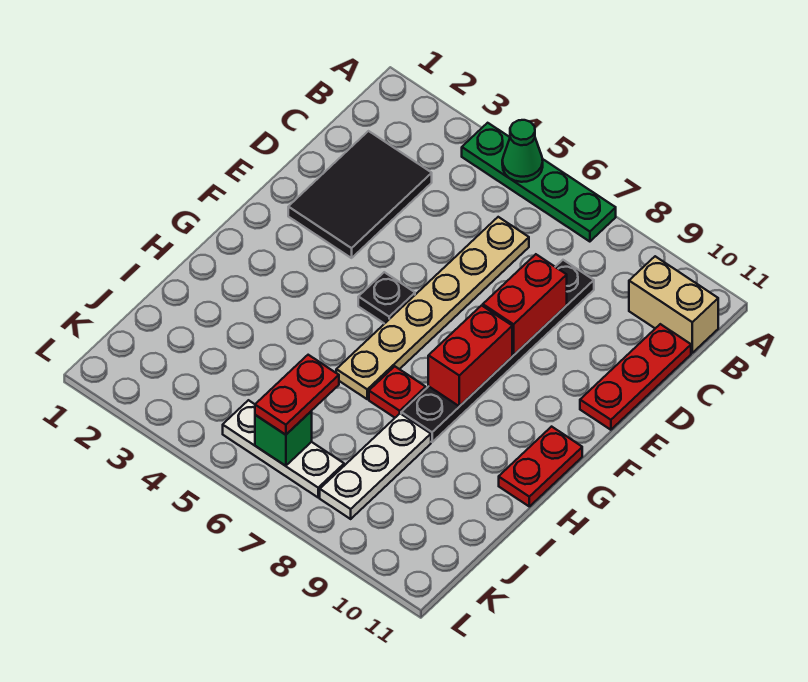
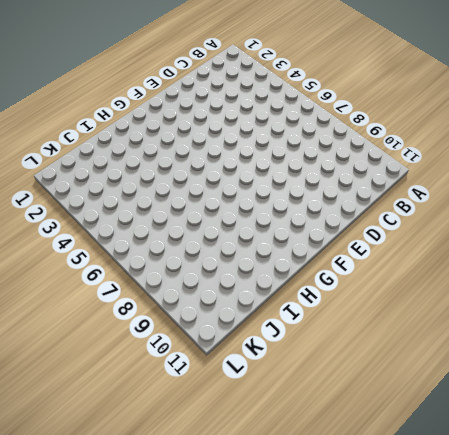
none -> green plate A4:A7 level 1
none -> tan brick B10:B11 level 1
none -> black tile C2:E3 level 1

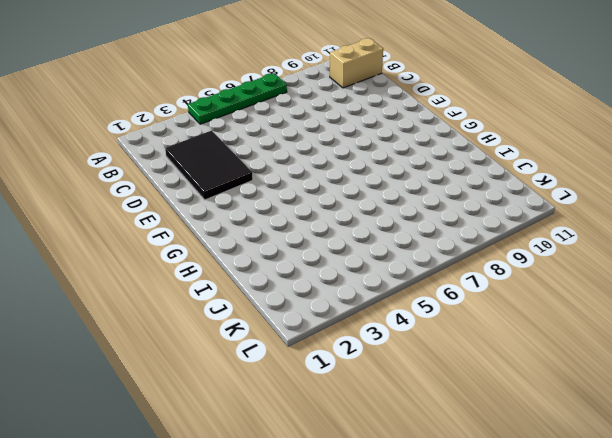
none -> tan plate C6:H6 level 1
none -> black plate C8:H8 level 1
none -> red plate C11:E11 level 1

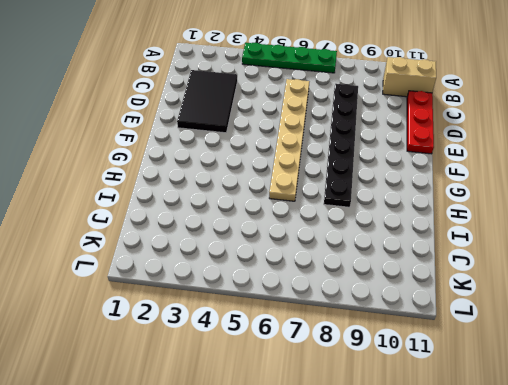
none -> black plate F5 level 1
none -> red plate G11:H11 level 1
none -> red plate H7 level 1

